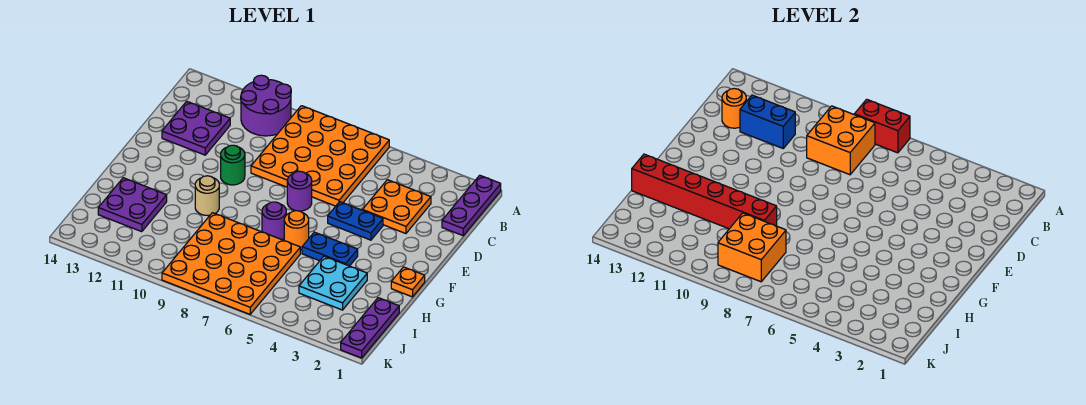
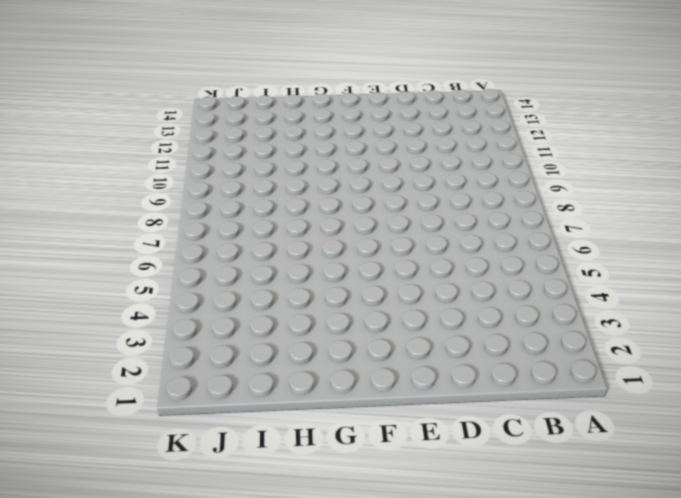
none -> purple plate A1:C1 level 1
none -> orange plate A6:D9 level 1
none -> purple round brick A10:B11 level 1

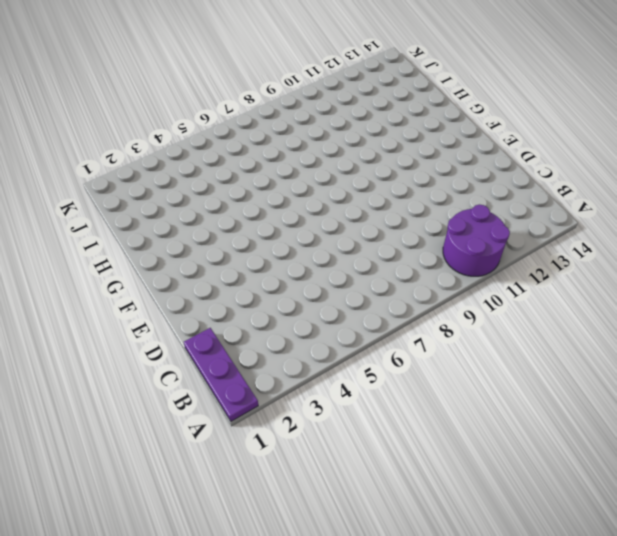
none -> orange plate A6:D9 level 1
none -> orange plate C3:D4 level 1
none -> purple plate C12:D13 level 1

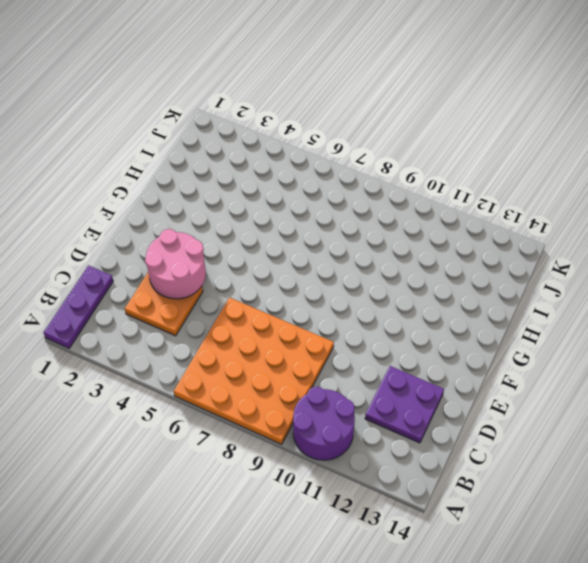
pink round brick D3:E4 level 2 -> none
none -> blue plate E4:E5 level 1
none -> purple round brick E7 level 1
none -> green round brick E10 level 1

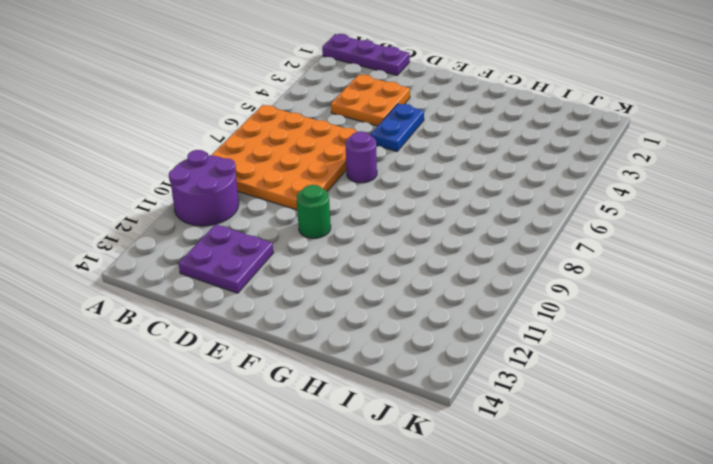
none -> orange plate G1 level 1
none -> blue plate G4:G5 level 1
none -> orange round brick G6 level 1

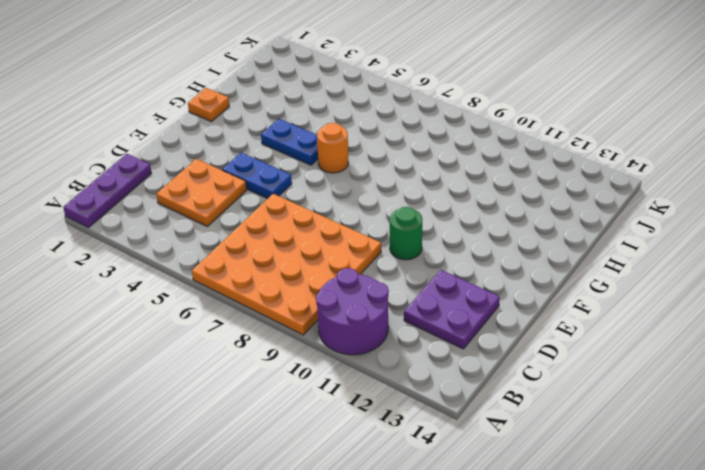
none -> purple round brick E7 level 1
none -> purple round brick G7 level 1
none -> tan round brick G10 level 1

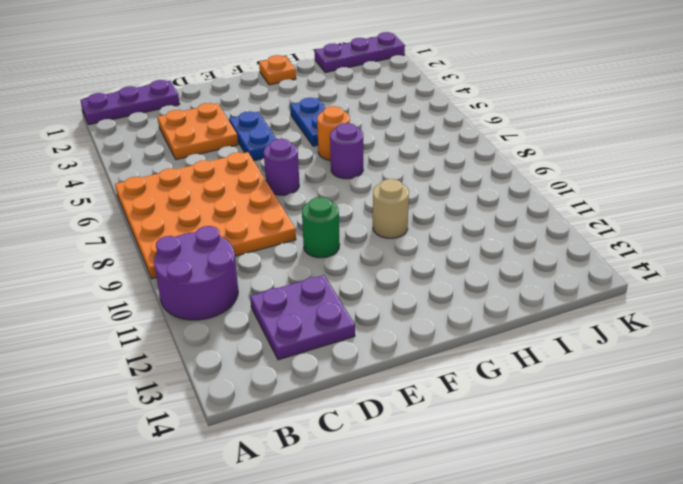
none -> cyan plate H3:I4 level 1
none -> orange plate H6:K9 level 1
none -> purple plate H12:I13 level 1

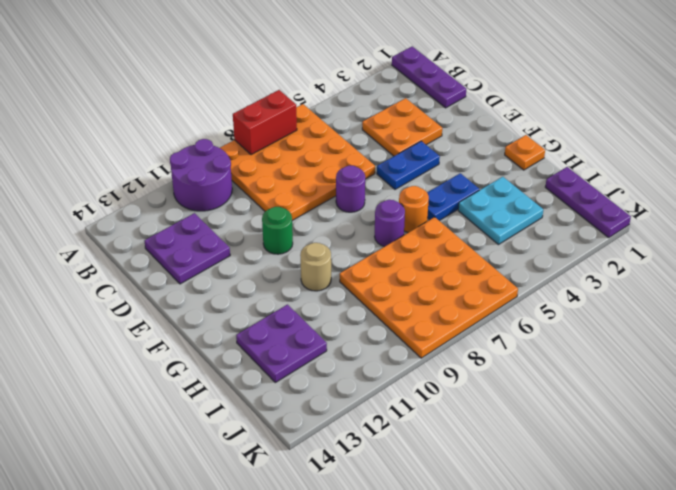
none -> orange brick B8:C9 level 2
none -> blue brick C11:C12 level 2
none -> orange round brick C13 level 2

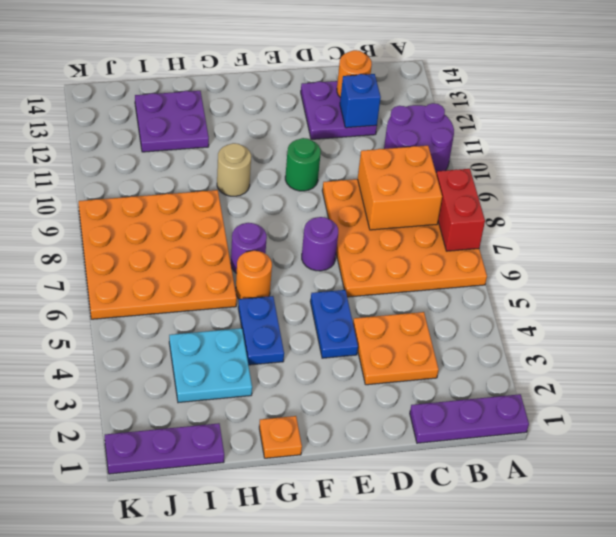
blue brick C12 level 2 -> blue brick C11:C12 level 2
none -> red brick H9:H14 level 2
none -> orange brick I8:J9 level 2

